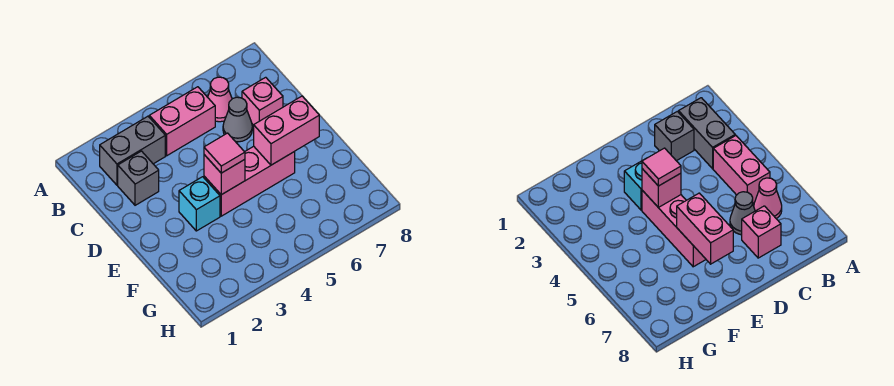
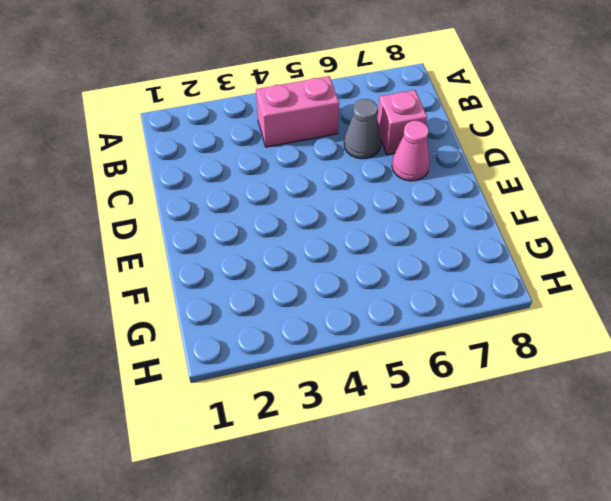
pink cone D7 level 1 -> pink cone B6 level 1
none -> grey brick B2:B3 level 1
none -> grey brick C2 level 1

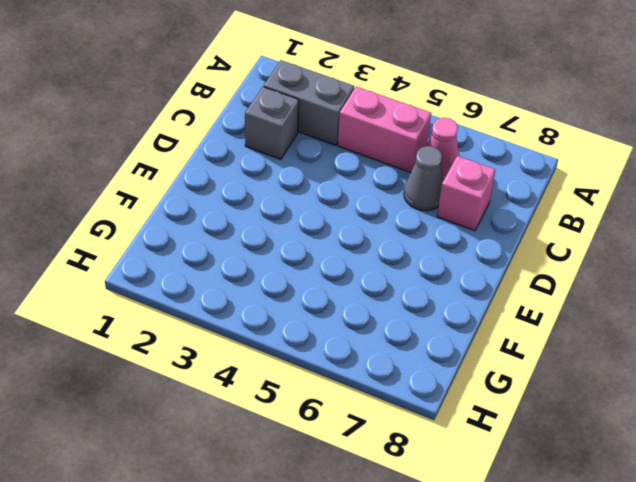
none -> cyan brick E3 level 1
none -> pink brick E4:E6 level 1

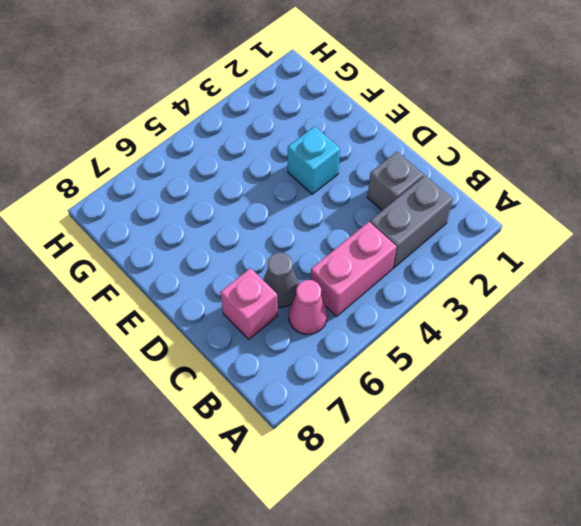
none -> pink brick E4:E6 level 1
none -> pink brick E4 level 2

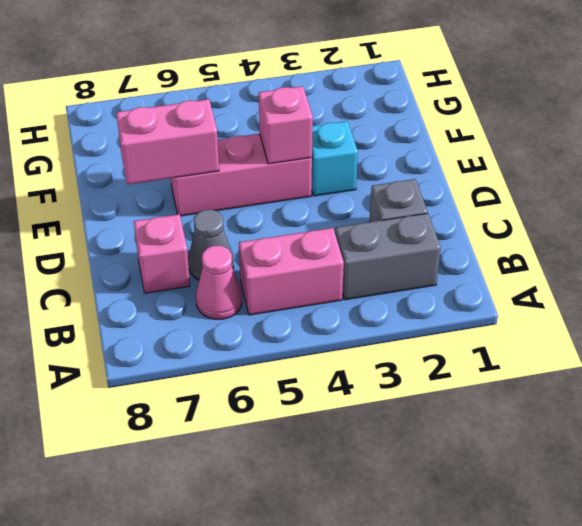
none -> pink tile E4 level 3

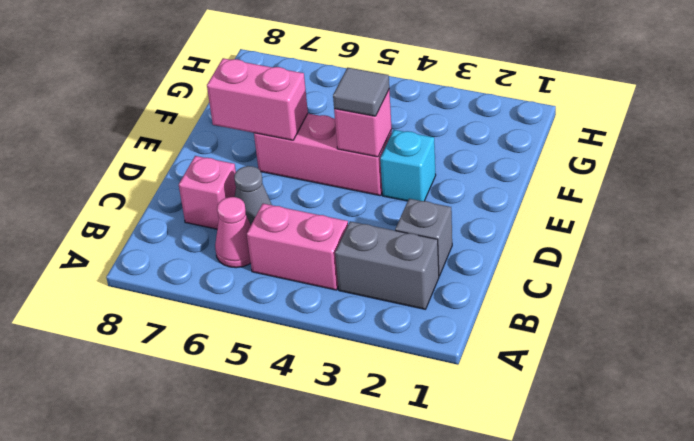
grey tile E4 level 3 -> pink tile E4 level 3

